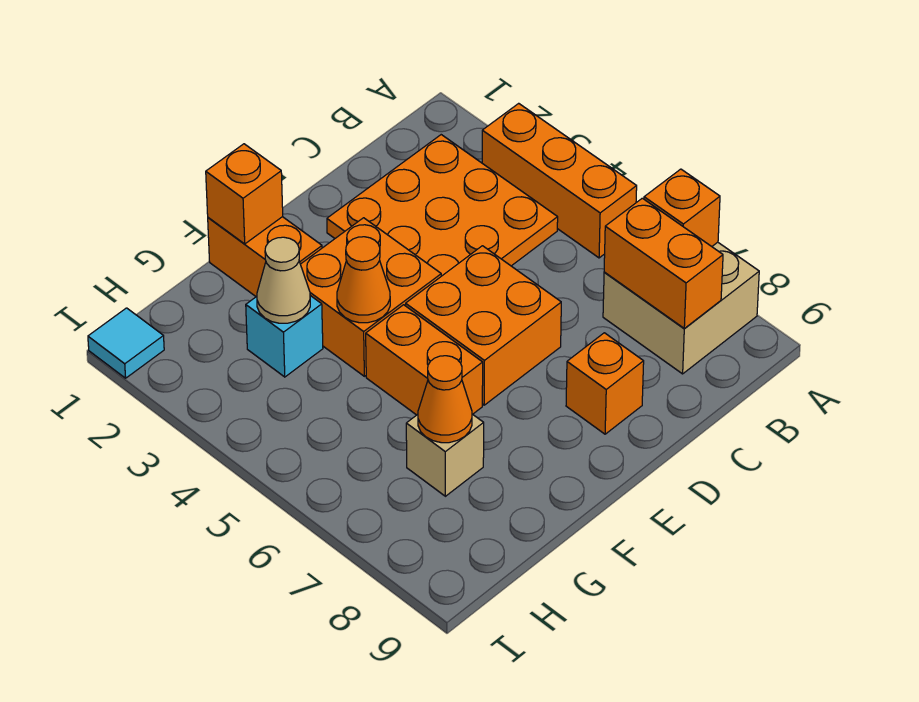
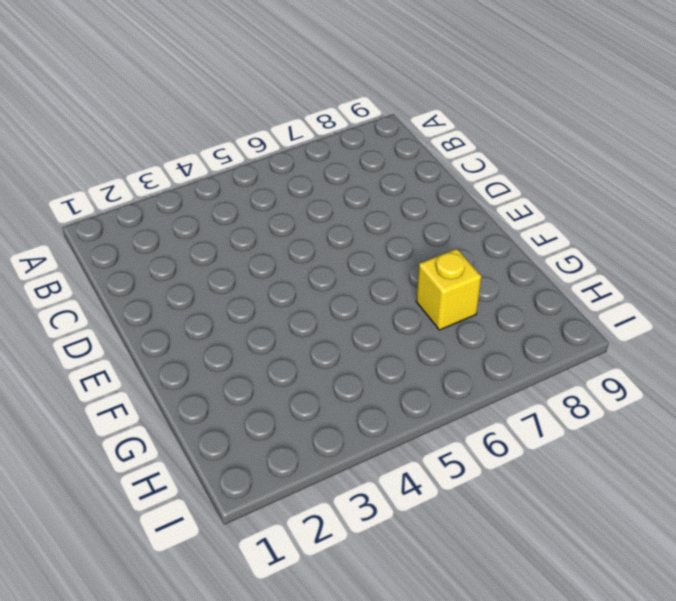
yellow brick G7 level 1 -> tan brick G7 level 1
none -> orange brick A3:A5 level 1
none -> tan brick A7:B8 level 1
none -> orange plate B2:D4 level 1

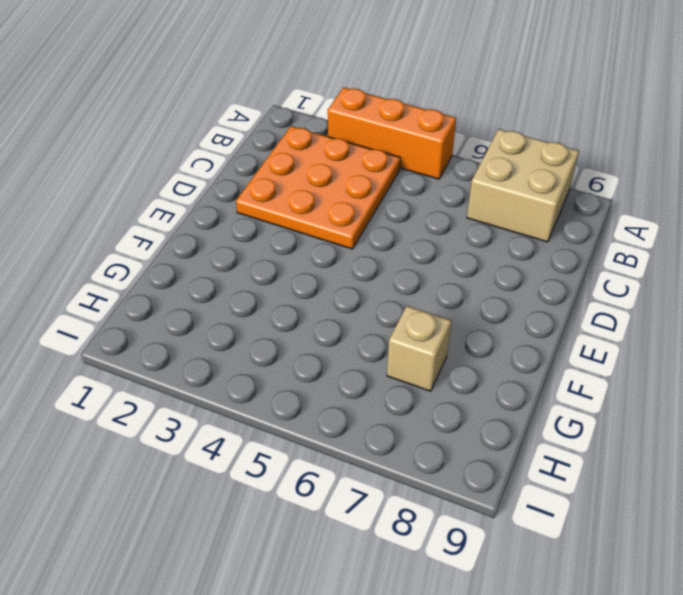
none -> orange brick D5:E6 level 1
none -> orange brick D8 level 1
none -> orange brick E3:F4 level 1

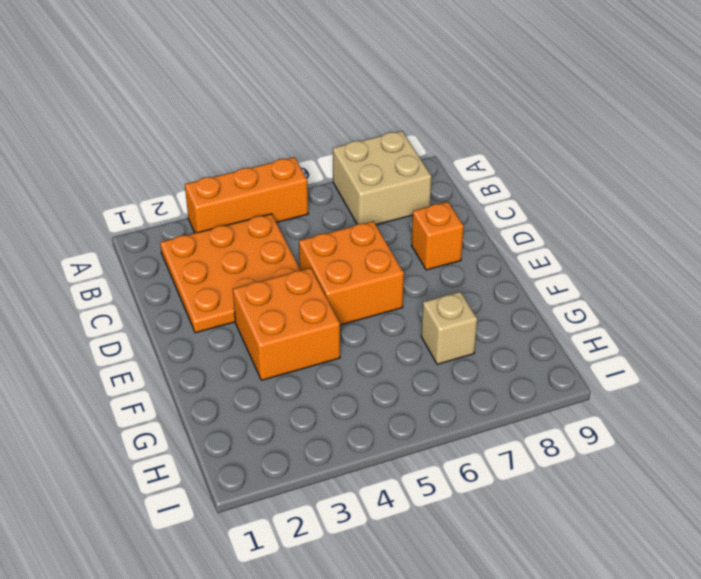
none -> orange brick F1:F2 level 1
none -> orange brick F5:F6 level 1
none -> cyan brick G3 level 1

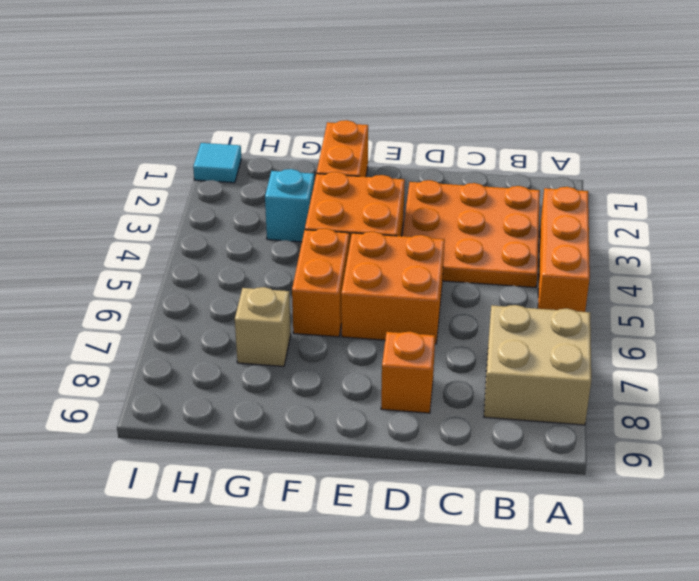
none -> orange brick A7 level 2
none -> orange brick B7:B8 level 2
none -> orange brick F1 level 2

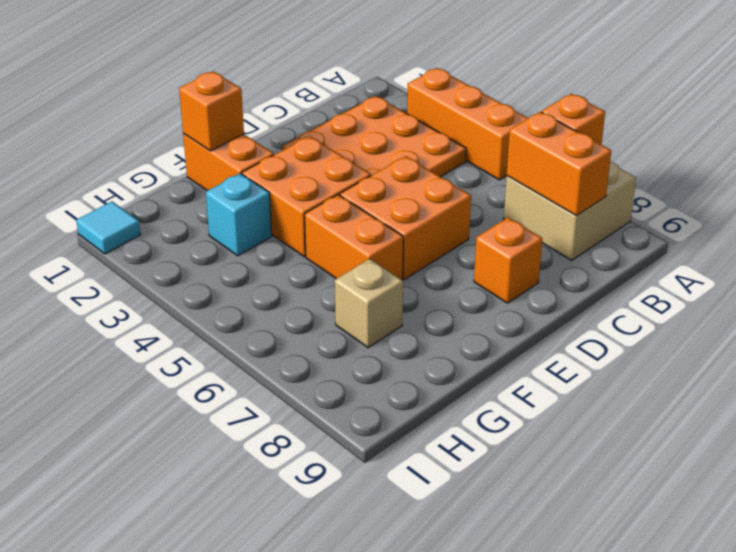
none -> orange cone F4 level 2
none -> tan cone G3 level 2
none -> orange cone G7 level 2

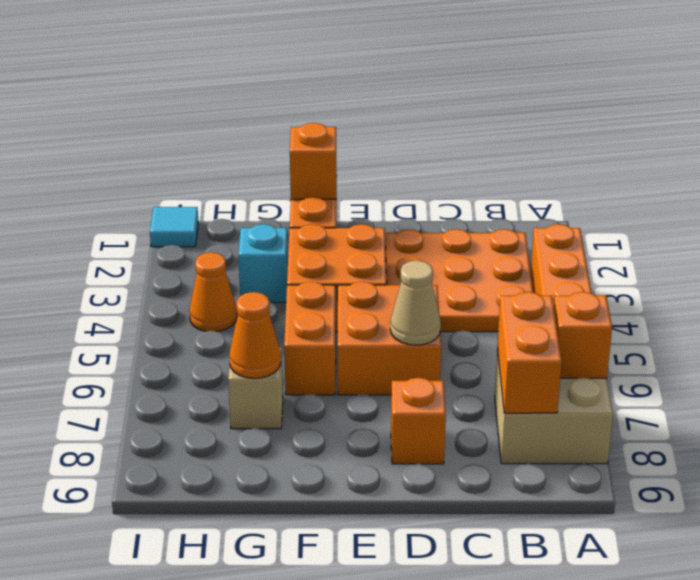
tan cone D6 level 2 -> tan cone G3 level 2
orange cone H4 level 1 -> orange cone F4 level 2

